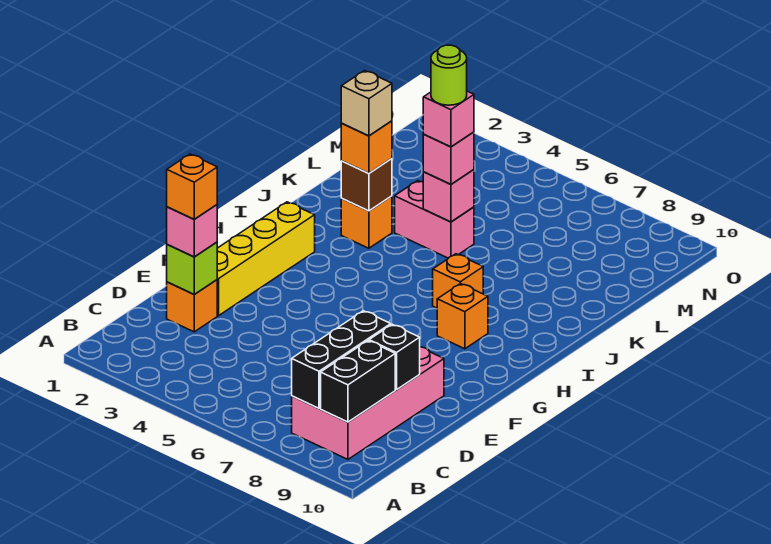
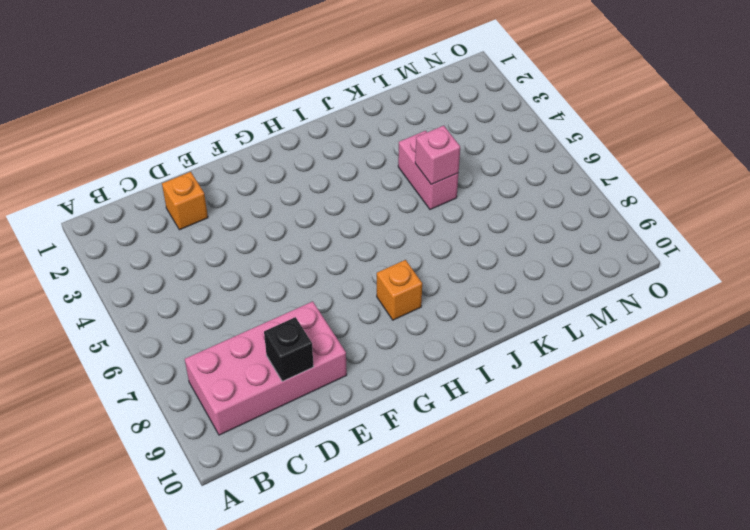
none -> yellow brick E2:H2 level 1
none -> orange brick I7 level 1
none -> orange brick J3 level 1

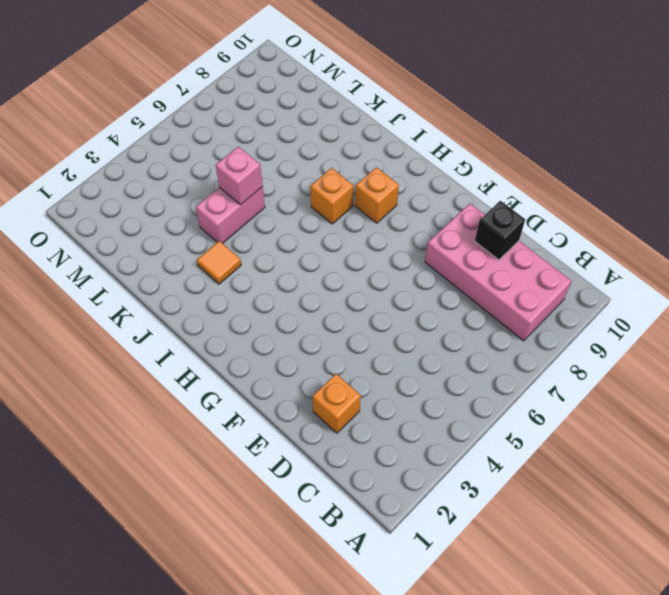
orange tile J3 level 1 -> orange brick J3 level 1
none -> yellow brick E2:H2 level 1
none -> black brick B8:D8 level 2
none -> black brick B9:C9 level 2

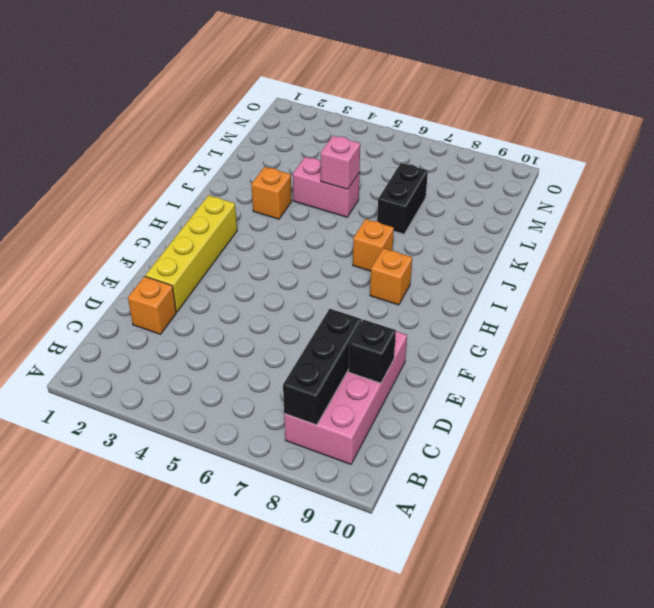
black brick K7:L7 level 1 -> black brick B9:C9 level 2
none -> lime brick D2 level 2
none -> brown brick J3 level 2
none -> pink brick D2 level 3

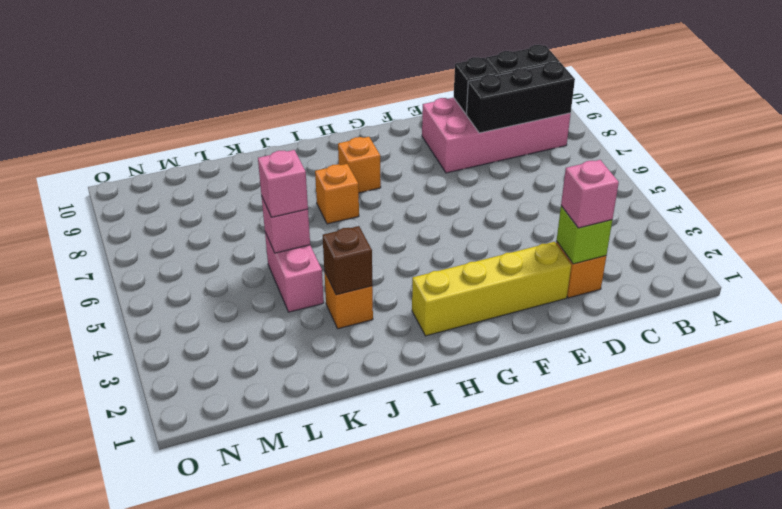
none -> orange brick J3 level 3
none -> orange brick D2 level 4
none -> tan brick J3 level 4

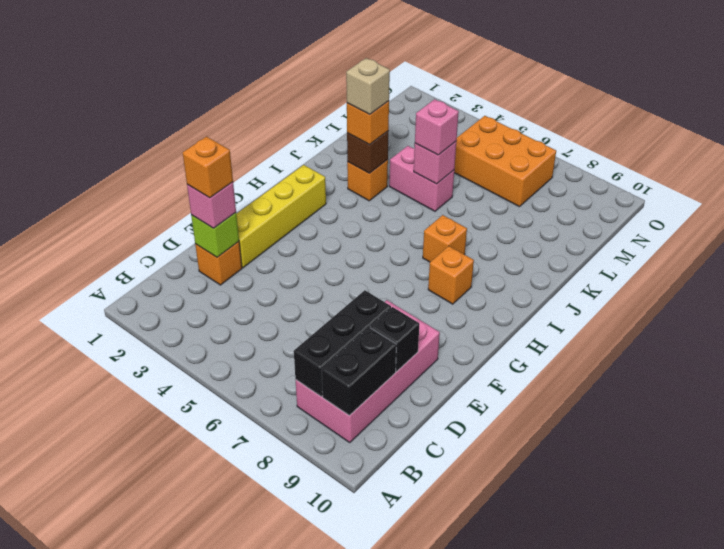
orange brick M5:N7 level 1 -> none
none -> pink brick K5 level 4
none -> lime round brick K5 level 5

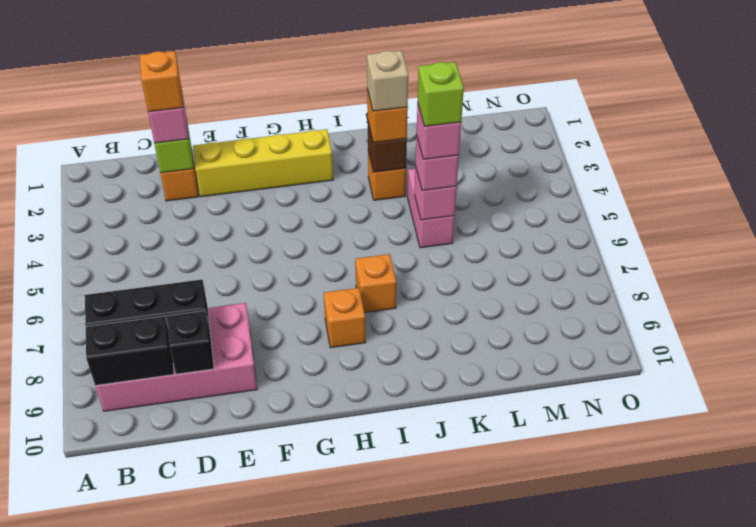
lime brick K5 level 5 -> lime round brick K5 level 5

